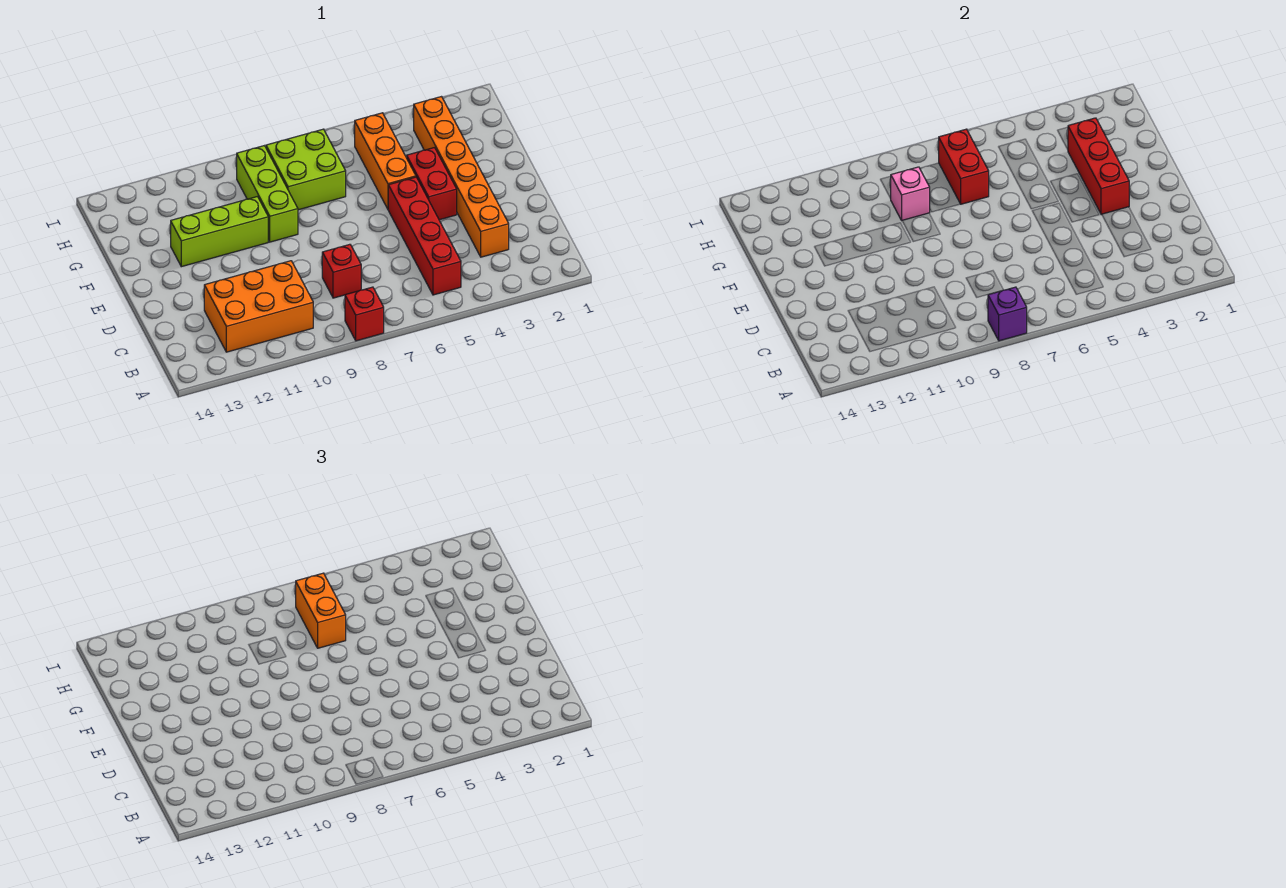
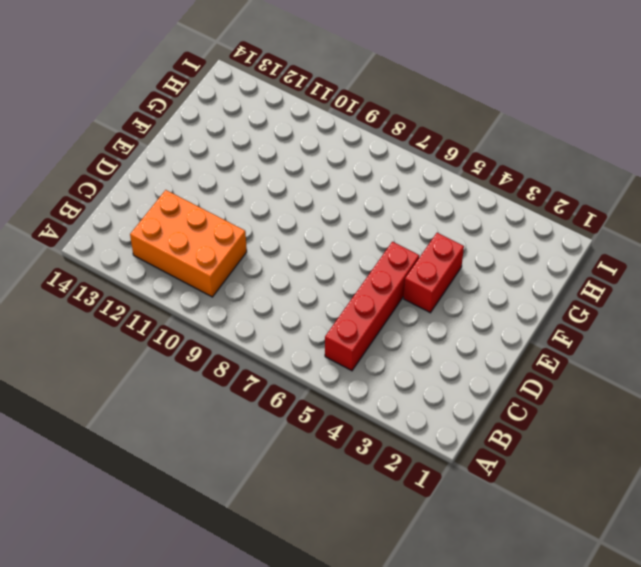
none -> red brick A8 level 1
none -> orange brick C3:H3 level 1
none -> red brick C8 level 1

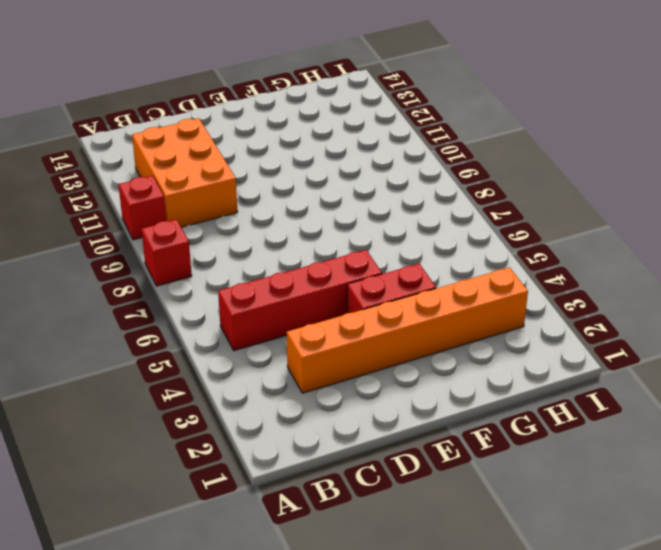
red brick A10 level 1 -> red brick C8 level 1
none -> orange brick F5:H5 level 1
none -> lime brick F9:H9 level 1
none -> lime brick F10:F12 level 1

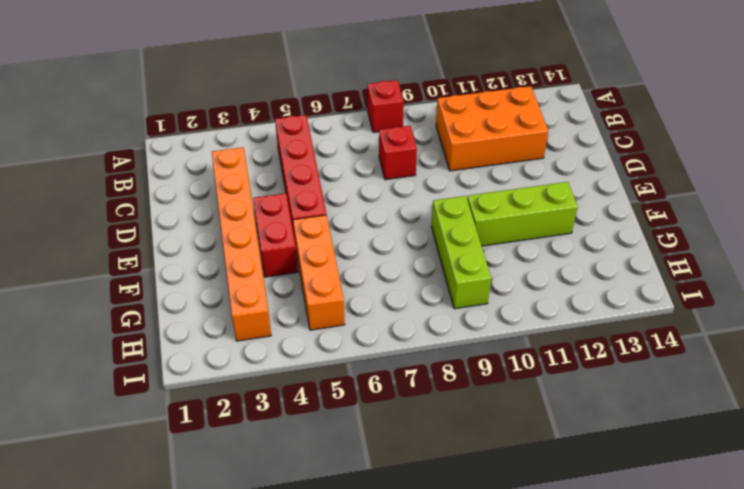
none -> lime brick G7:H8 level 1
none -> purple brick A8 level 2
none -> red brick E3:G3 level 2

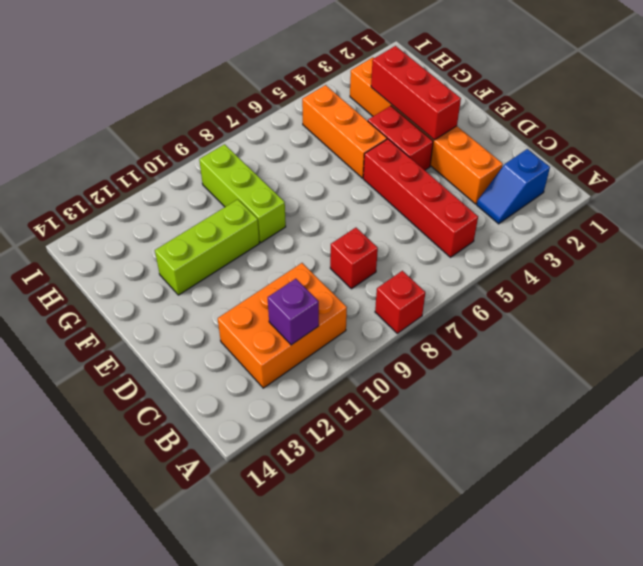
blue slope B2:B3 level 1 top 2 -> none
purple brick B11 level 2 -> purple brick A8 level 2
none -> lime brick G7:H8 level 1
none -> red brick G7:H7 level 2
none -> pink brick G9 level 2

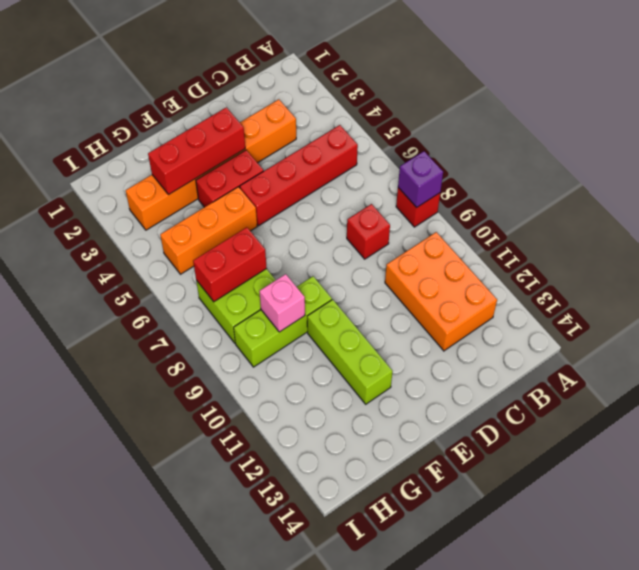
none -> orange brick G7:H7 level 3

